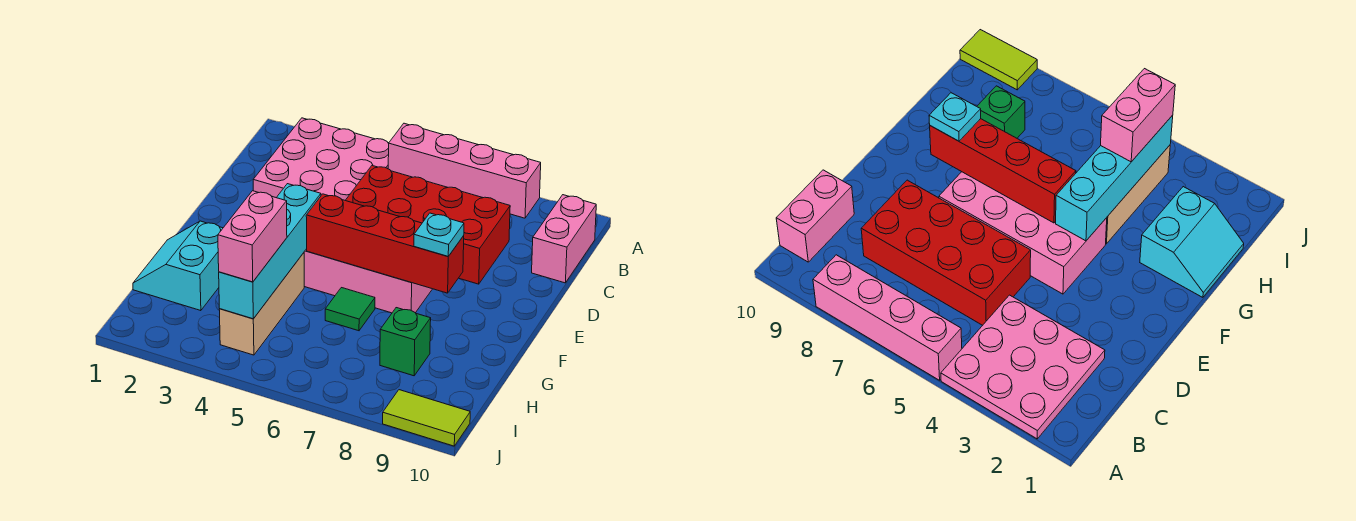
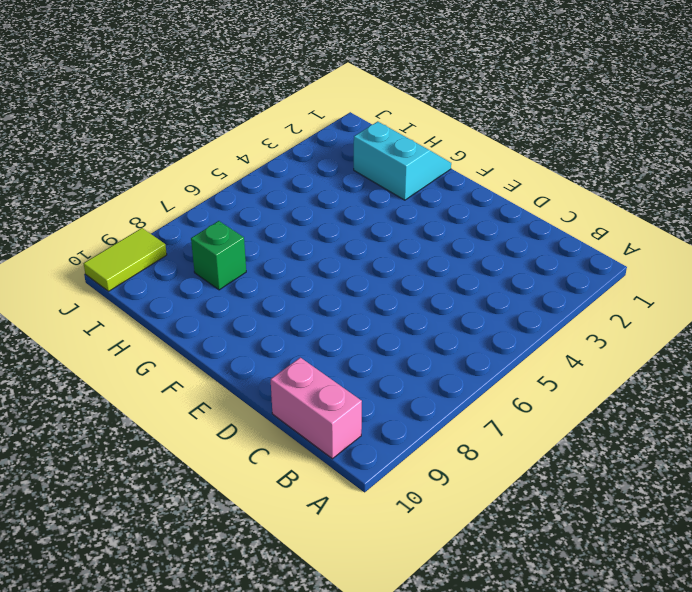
none -> pink plate A2:C4 level 1
none -> pink brick A5:A8 level 1
none -> red brick C5:D8 level 1

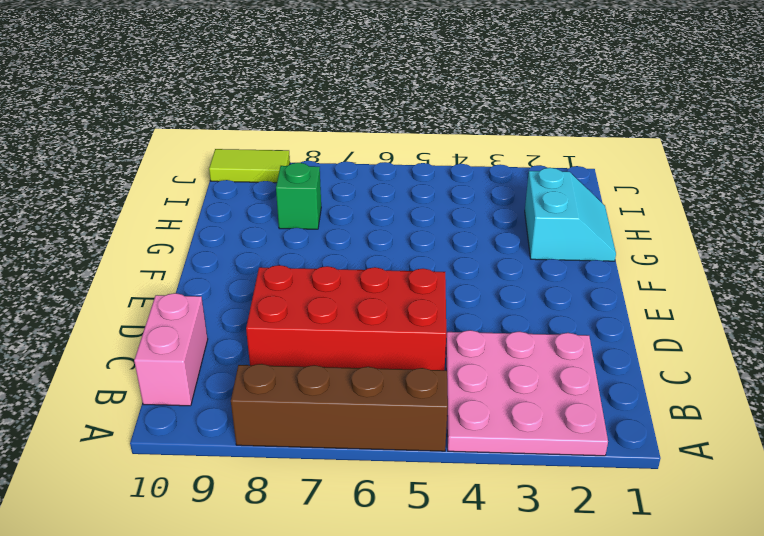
brown brick A5:A8 level 1 -> pink brick A5:A8 level 1
none -> pink brick E4:F7 level 1
none -> tan brick G4:I4 level 1
none -> green tile G6 level 1

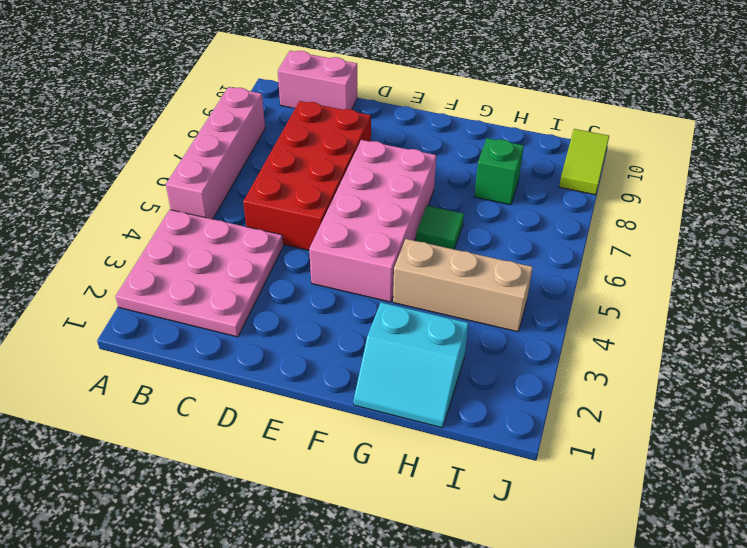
none -> cyan brick F4:I4 level 2
none -> red brick F5:F8 level 2
none -> cyan plate F8 level 3

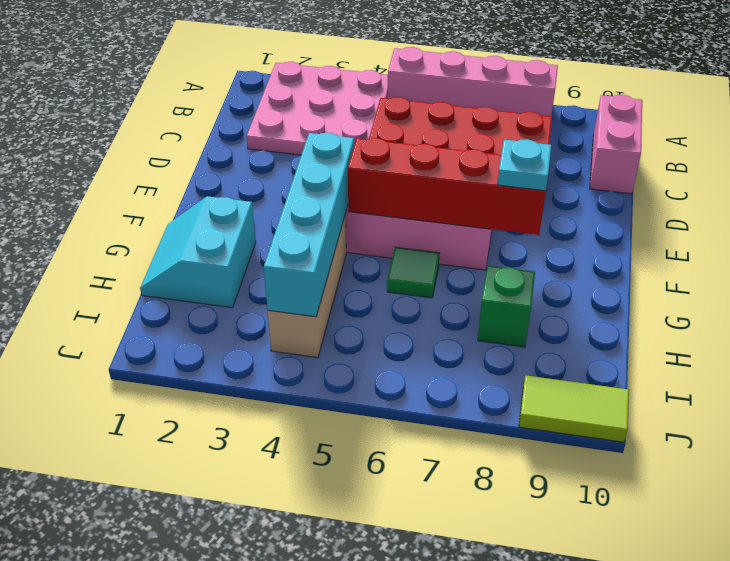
none -> pink brick H4:I4 level 3

